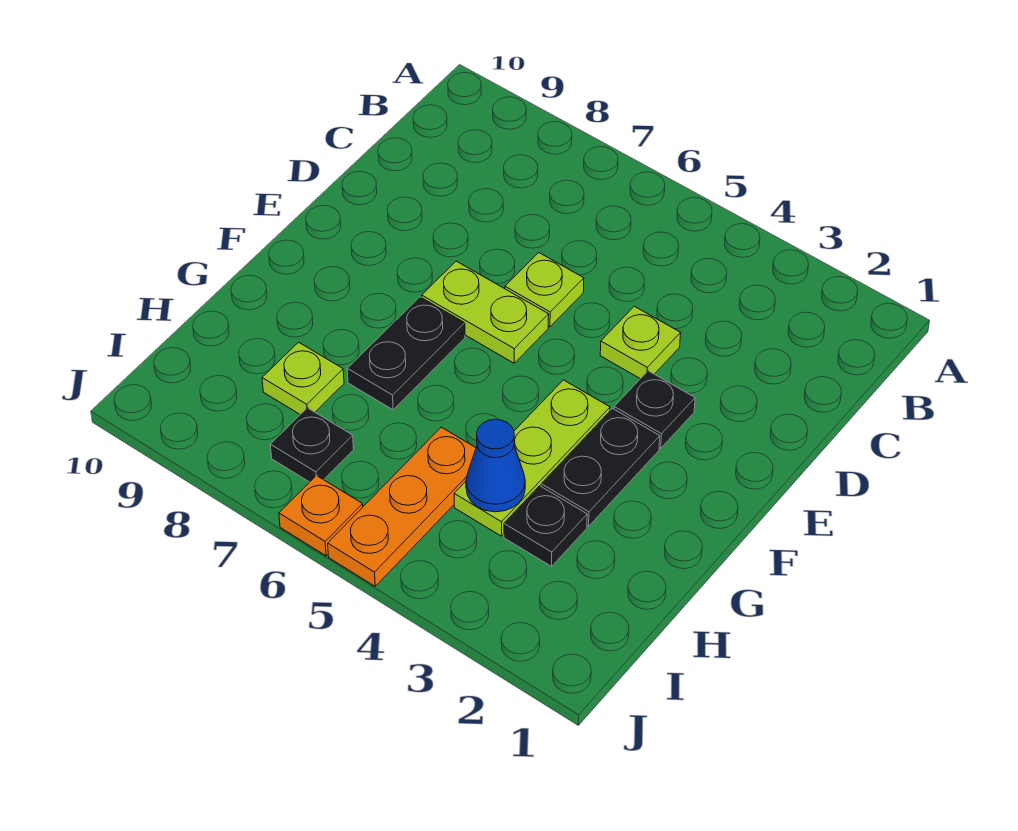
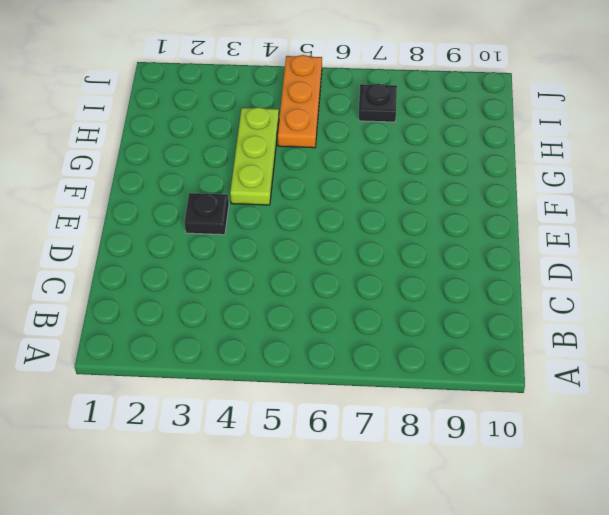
none -> lime plate D4 level 1
none -> lime plate D6 level 1
none -> lime plate E6:E7 level 1

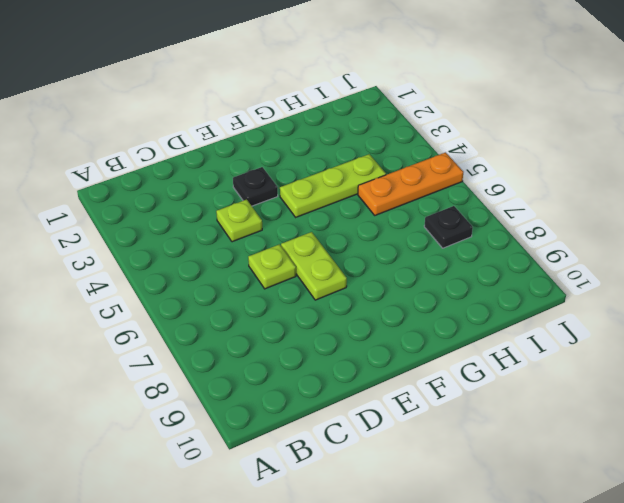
none -> black plate F3:G3 level 1
none -> black plate F7:G7 level 1
none -> black plate H3 level 1

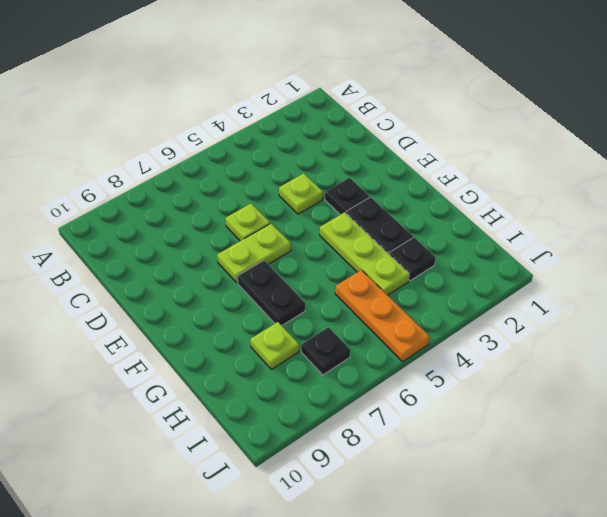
none -> orange plate J6 level 1
none -> blue cone H4 level 2

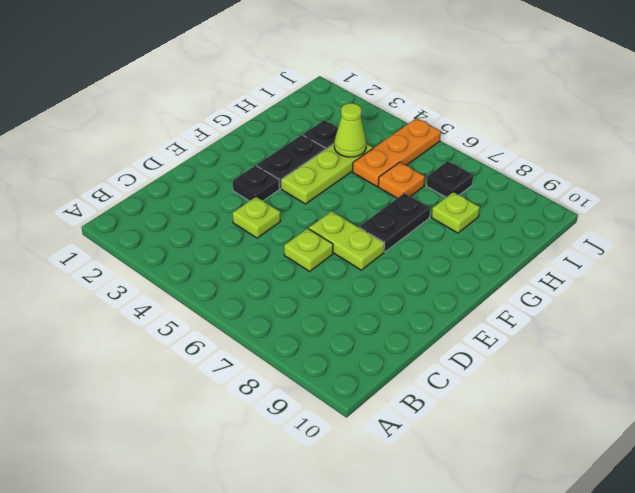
lime cone H4 level 2 -> blue cone H4 level 2
orange plate H6 level 1 -> orange plate J6 level 1

